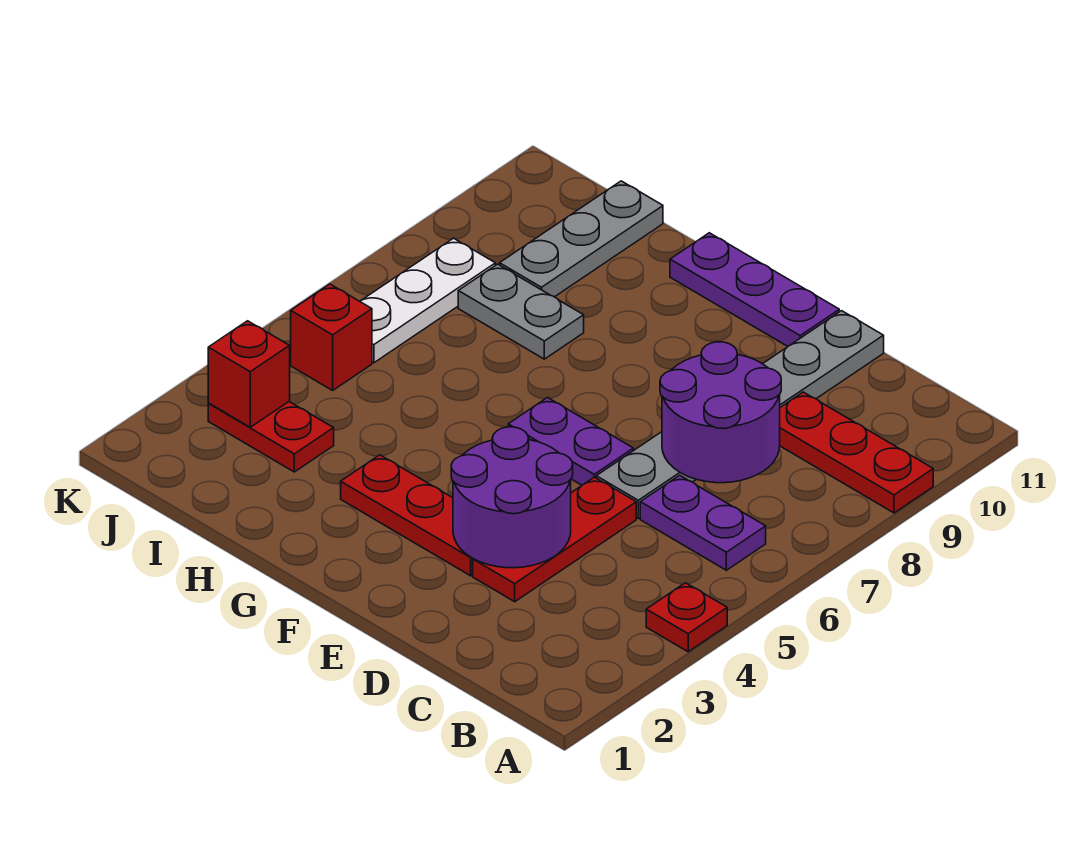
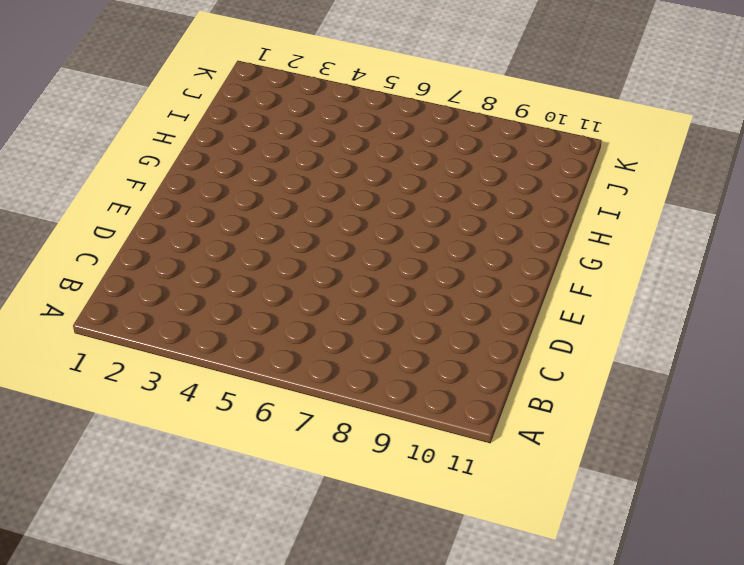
none -> red plate A4 level 1
none -> red plate A9:C9 level 1
none -> purple plate B6:C6 level 1

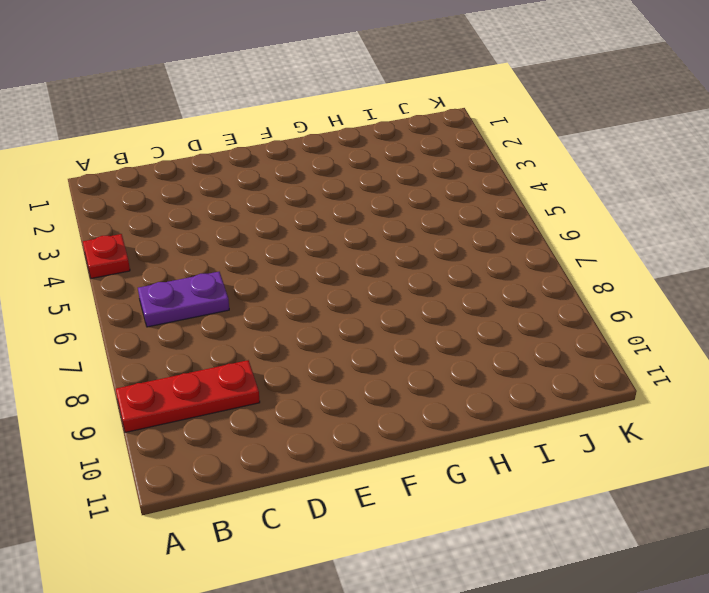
none -> red plate D3:D5 level 1
none -> grey plate D6:D11 level 1
none -> red plate E3:G3 level 1

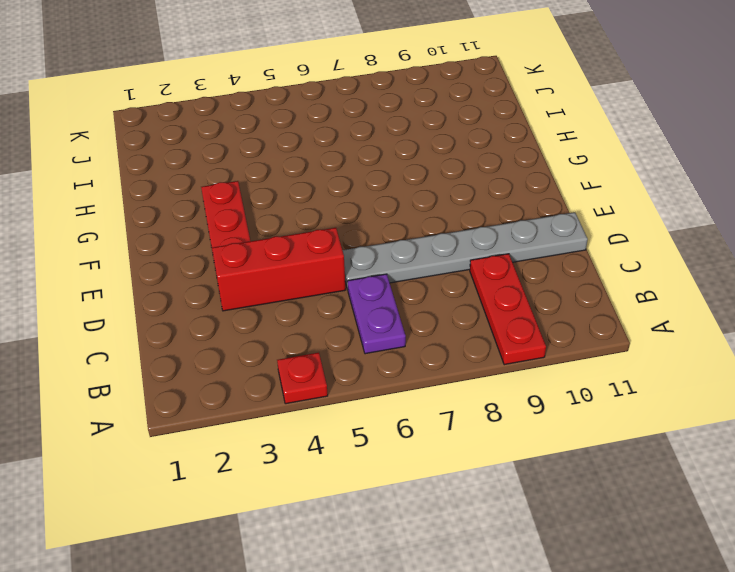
red brick D3:D5 level 1 -> red plate D3:D5 level 1
none -> purple plate E6:F6 level 1
none -> purple plate E11:G11 level 1
none -> grey plate H8:I8 level 1

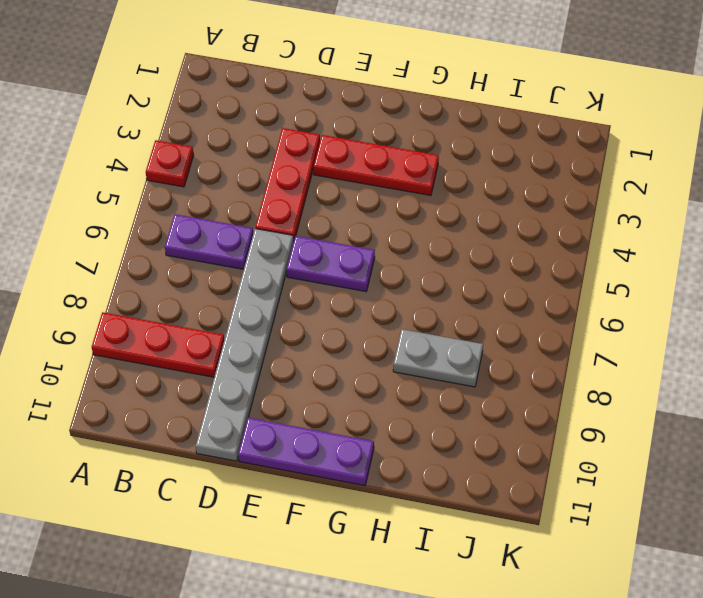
none -> red plate I3:J3 level 1
none -> grey plate I9:I11 level 1
none -> red brick J5 level 1

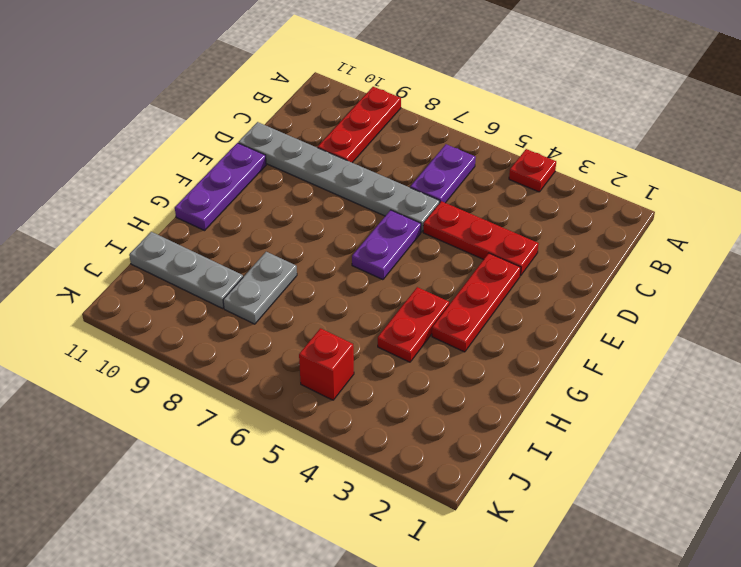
red plate G4:H4 level 1 -> red plate I3:J3 level 1
none -> white plate J6:J8 level 1
none -> purple round brick C7:D8 level 2
none -> purple round brick D3:E4 level 2

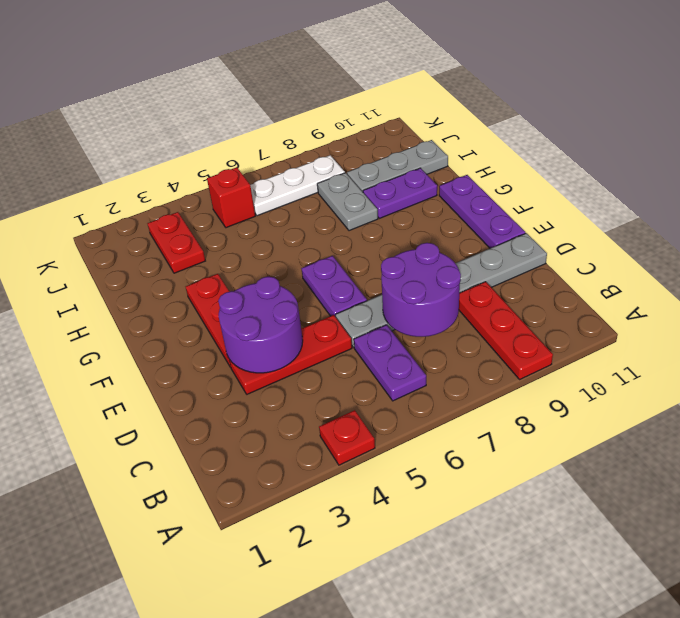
purple plate H9:H10 level 1 -> none
none -> red brick J3 level 2

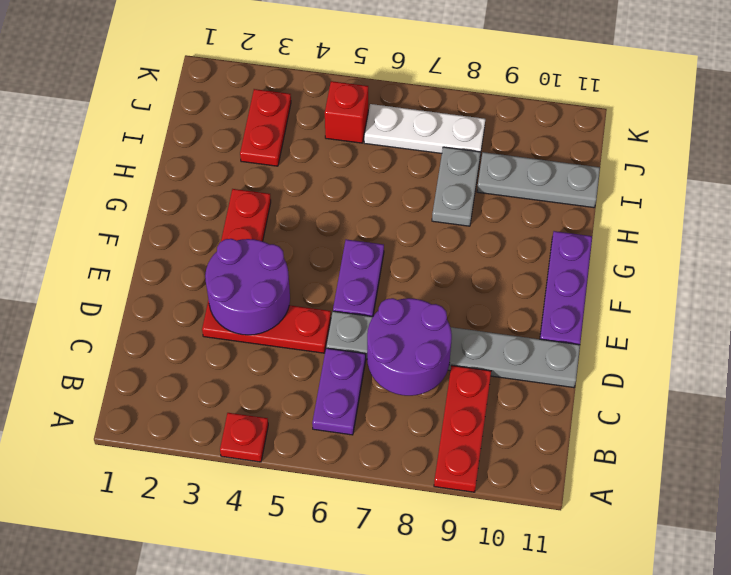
none -> red brick J3 level 2

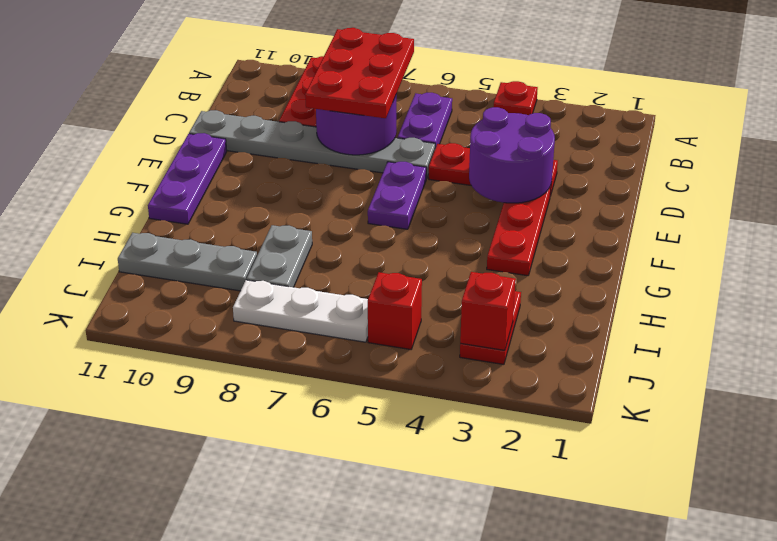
red plate B7:D8 level 3 -> none

